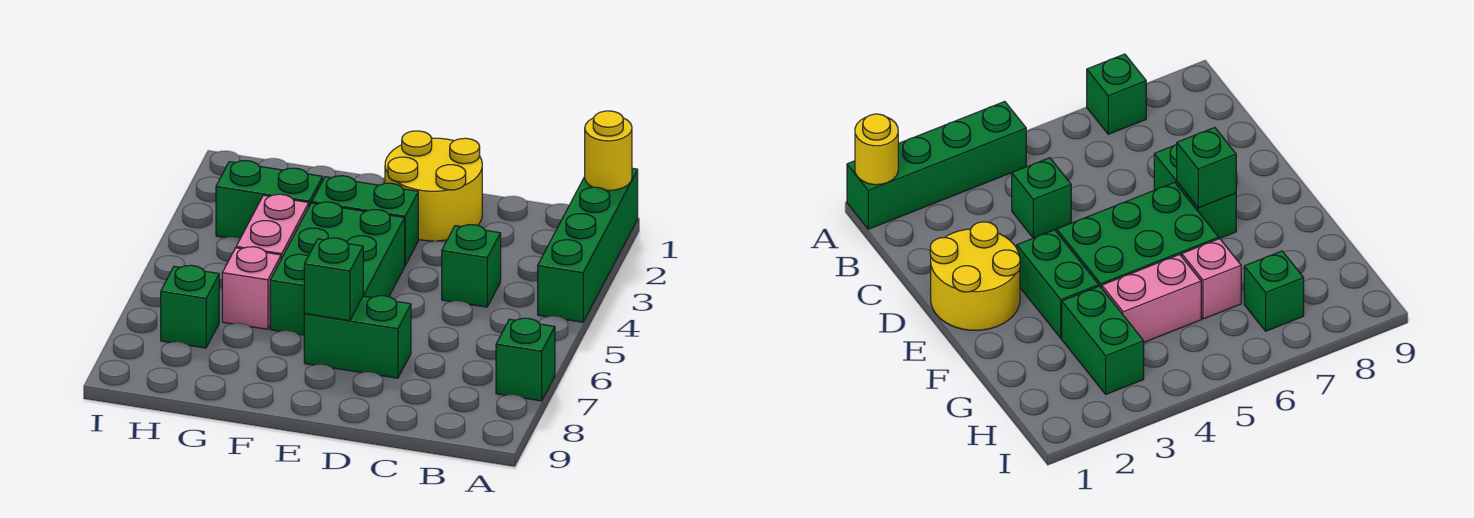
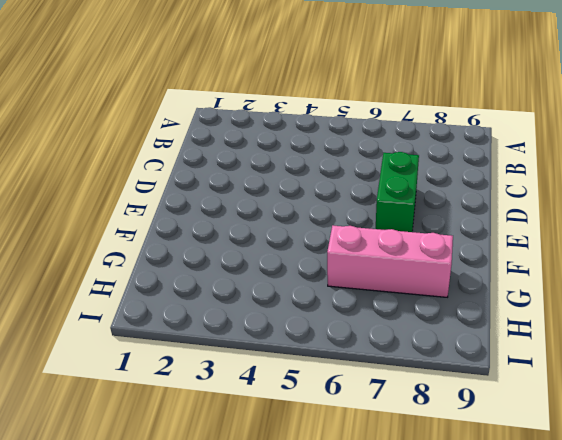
pink brick G6:G8 level 1 -> pink brick G6 level 1
none -> green brick A1:A4 level 1
none -> green brick A7 level 1
none -> green brick C4 level 1

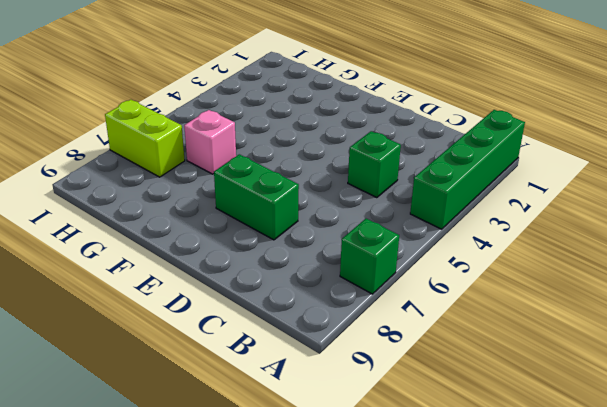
lime brick H7:I7 level 1 -> green brick H7 level 1
none -> yellow round brick D1:E2 level 1
none -> green brick E3:F3 level 1
none -> green brick E4:F6 level 1

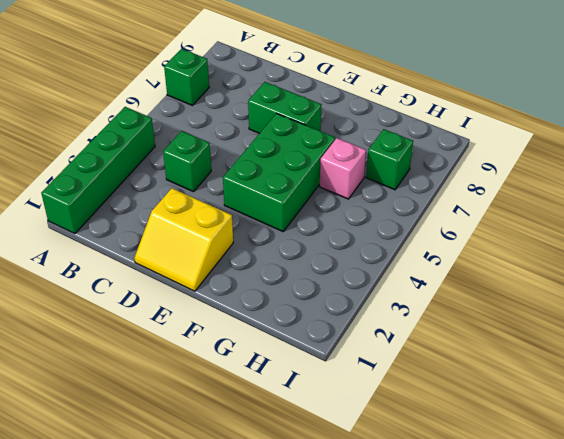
yellow slope D1:E2 level 1 top 2 -> yellow round brick D1:E2 level 1
none -> green brick E3:F3 level 1
none -> green brick G3:H3 level 1
none -> pink brick G4:G5 level 1

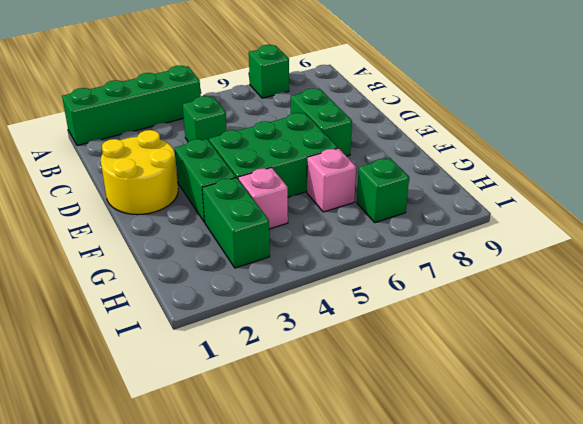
pink brick G4 level 1 -> pink brick G4:G5 level 1
none -> yellow round brick A1 level 2
none -> green brick E7 level 2

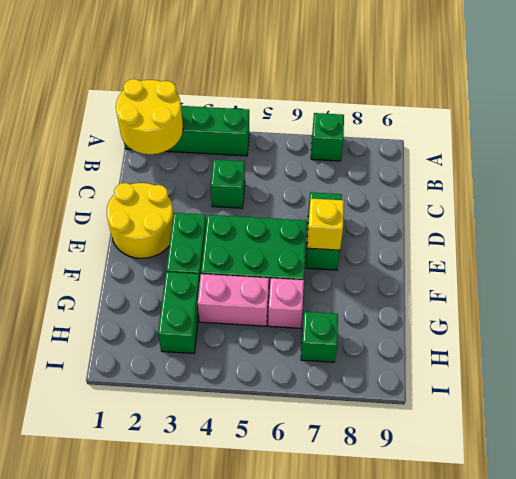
yellow round brick A1:B2 level 2 -> yellow round brick A1 level 2
yellow brick E7 level 2 -> green brick E7 level 2

